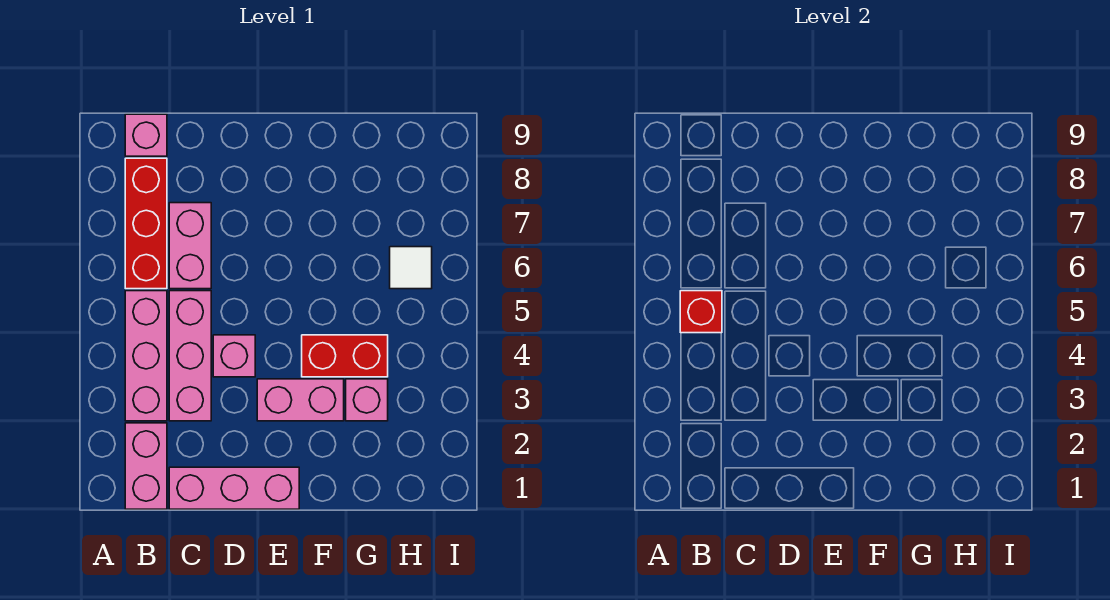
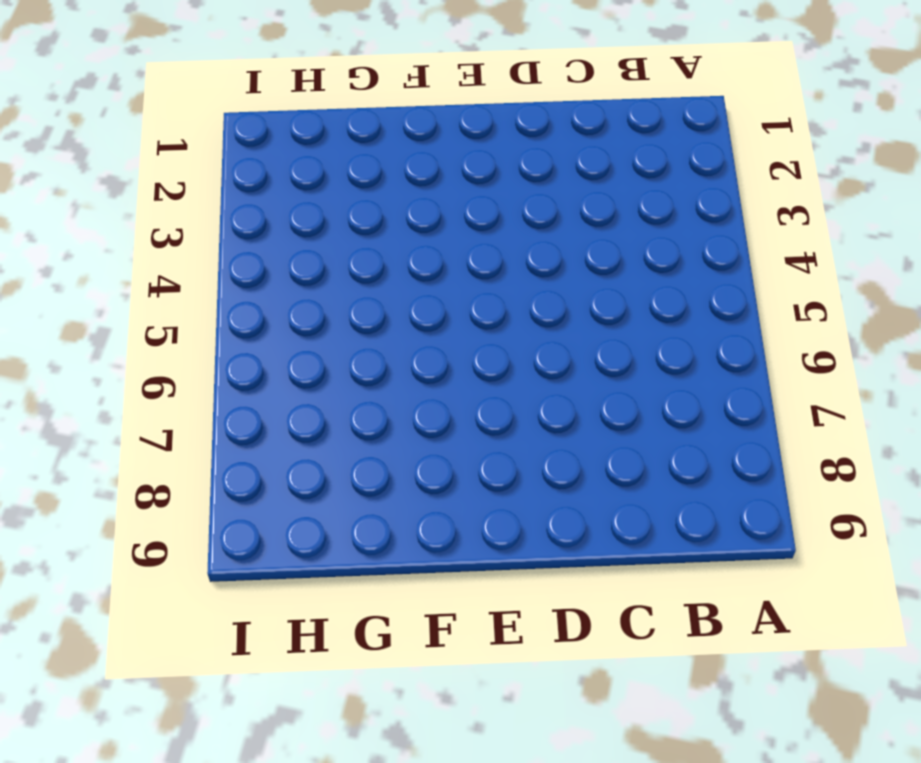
none -> pink brick B1:B2 level 1
none -> pink brick B3:B5 level 1
none -> red brick B6:B8 level 1

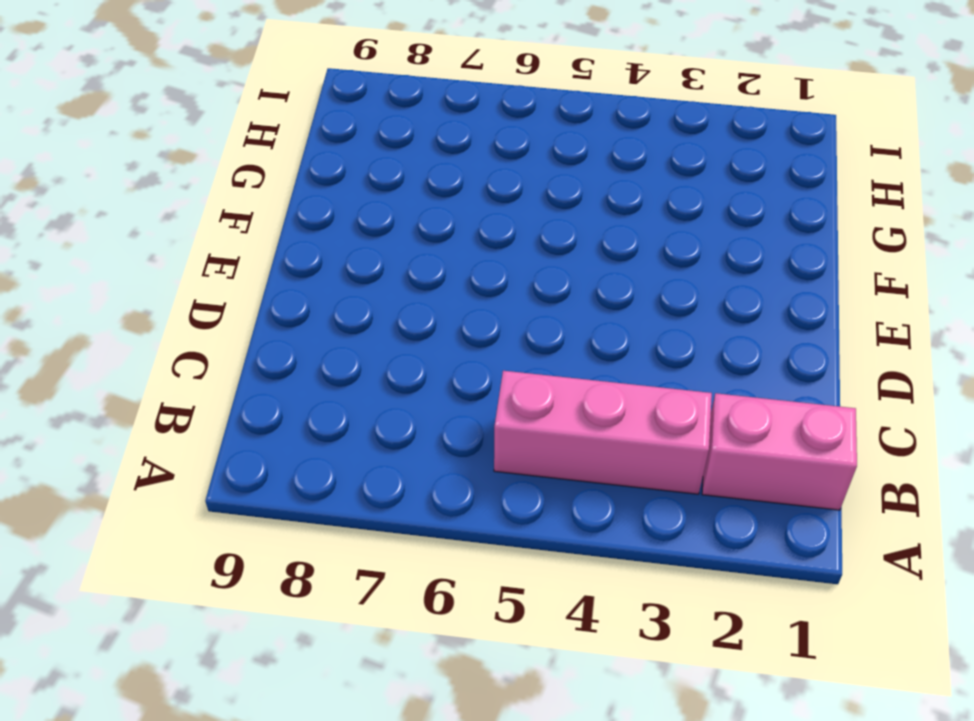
none -> red brick B6:B8 level 1
none -> pink brick B9 level 1
none -> pink brick C1:E1 level 1

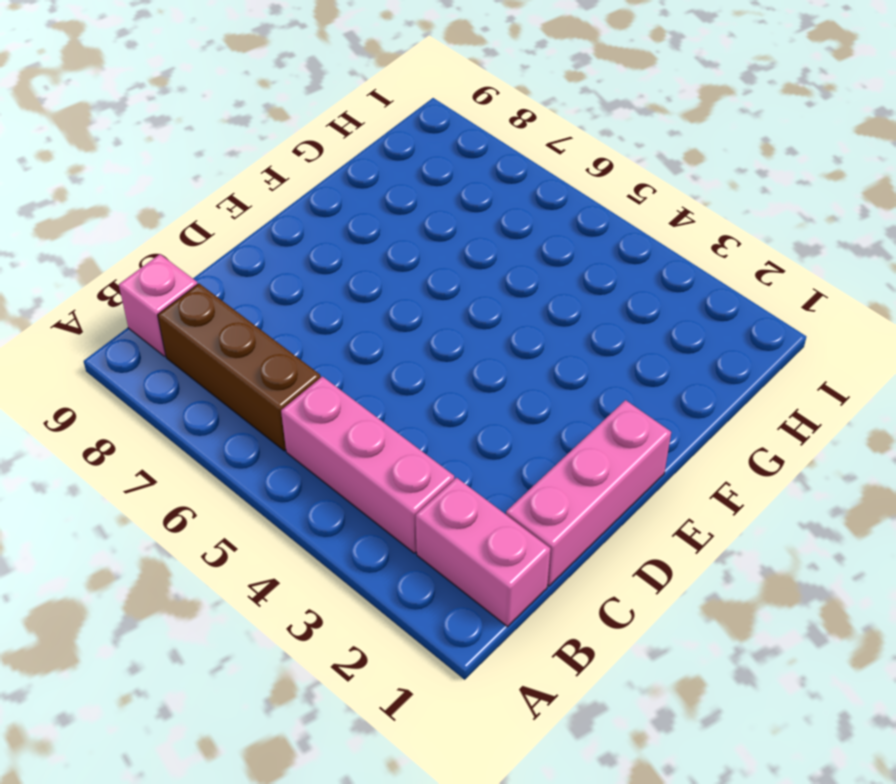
brown brick B6:B8 level 1 -> red brick B6:B8 level 1
none -> pink brick C3:C5 level 1
none -> pink brick C6:C7 level 1
none -> pink brick D4 level 1

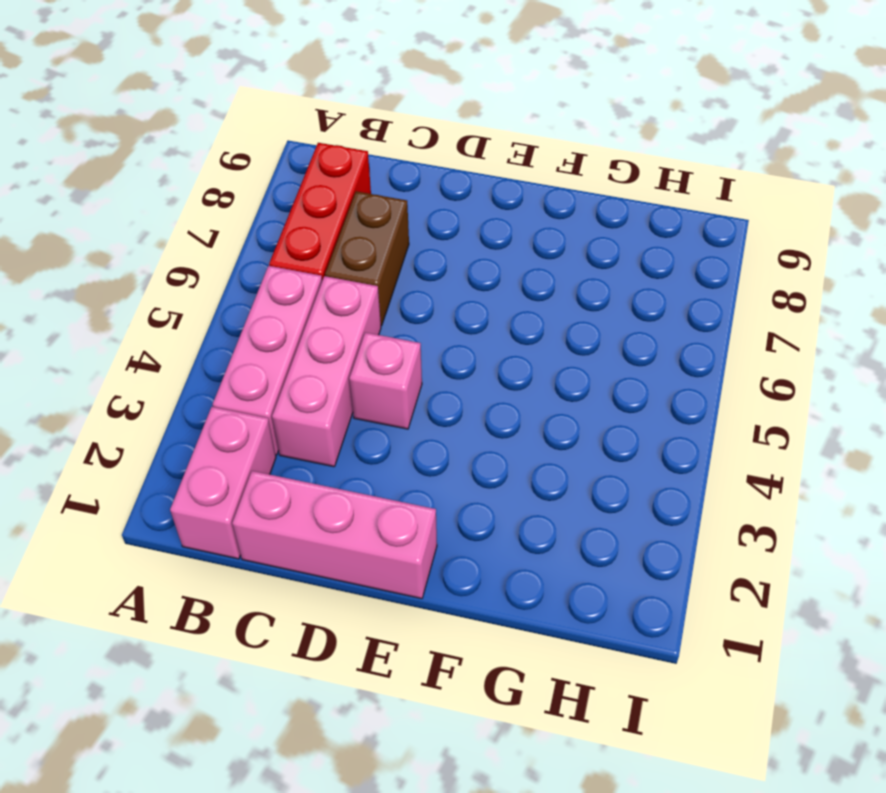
brown brick C6:C7 level 1 -> pink brick C6:C7 level 1
none -> pink brick B9 level 1
none -> pink brick E3:F3 level 1
none -> red brick F4:G4 level 1

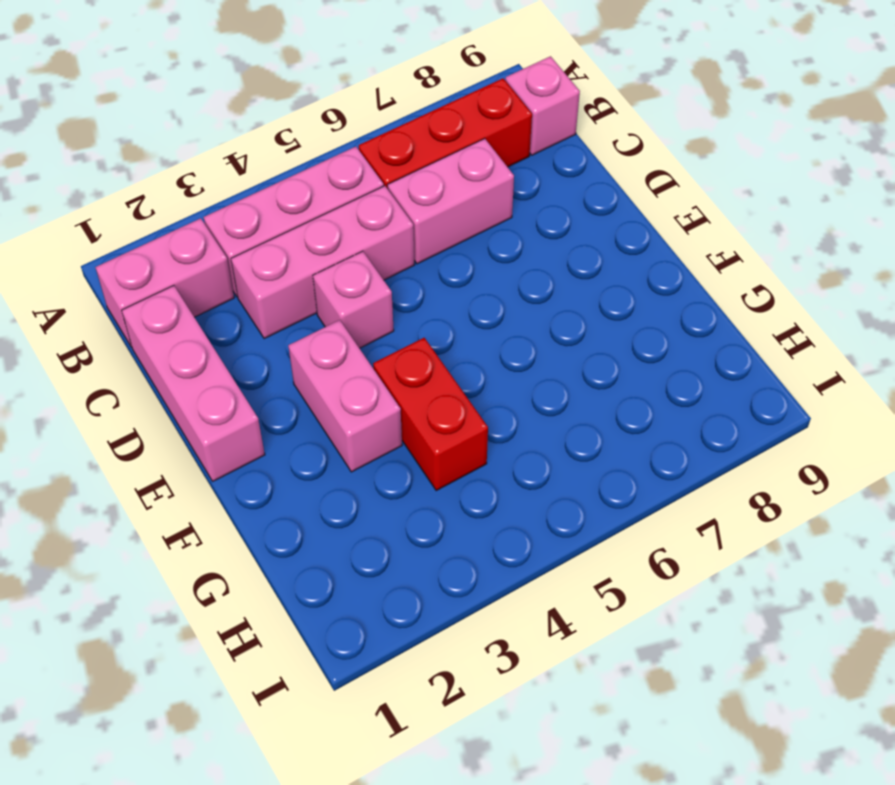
none -> pink brick G3 level 1
none -> white tile H6 level 1
none -> red brick B5 level 2

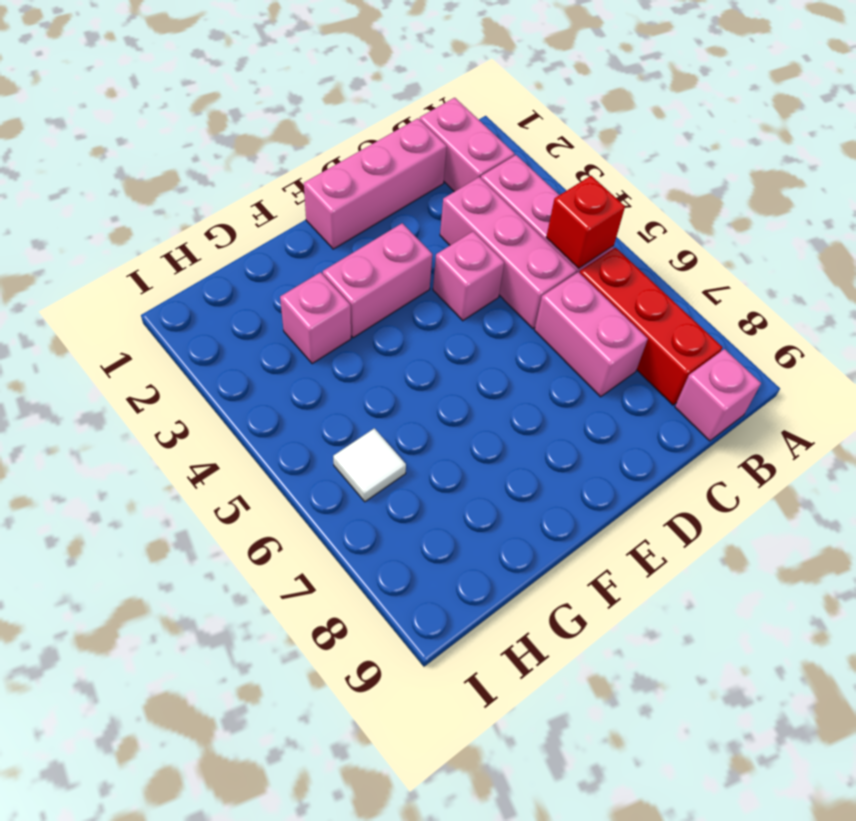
none -> red brick F4:G4 level 1

